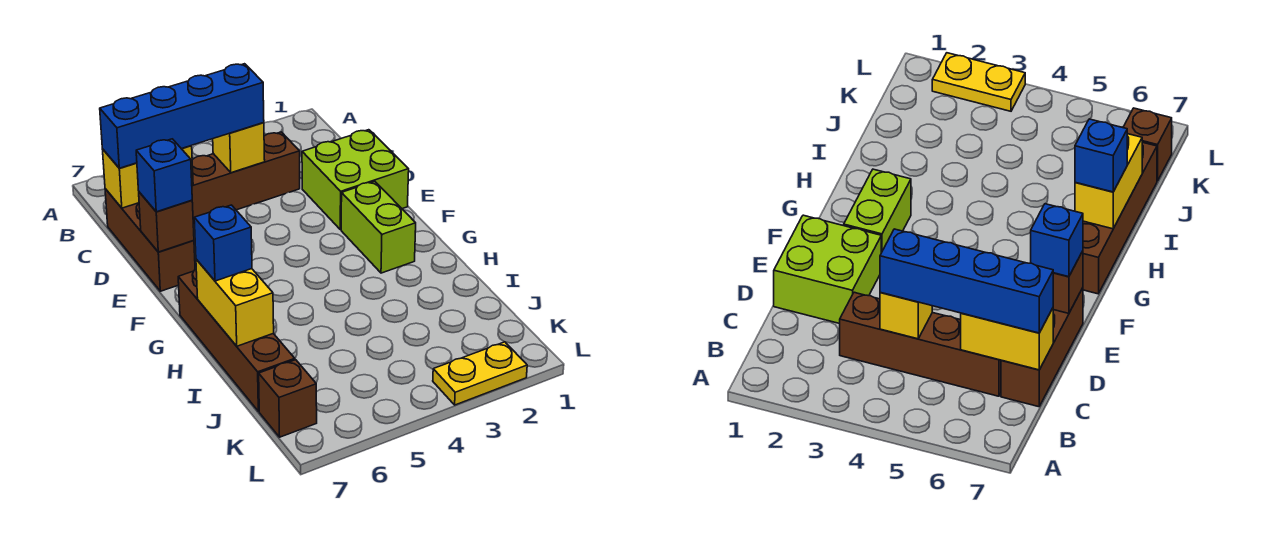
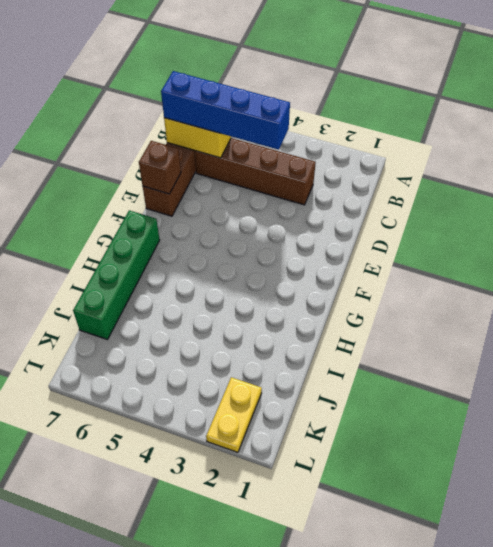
green brick G7:J7 level 1 -> brown brick G7:J7 level 1
yellow plate K2:L2 level 1 -> yellow plate L2:L3 level 1
none -> lime brick D1:E2 level 1
none -> lime brick F2:G2 level 1
none -> brown brick K7 level 1

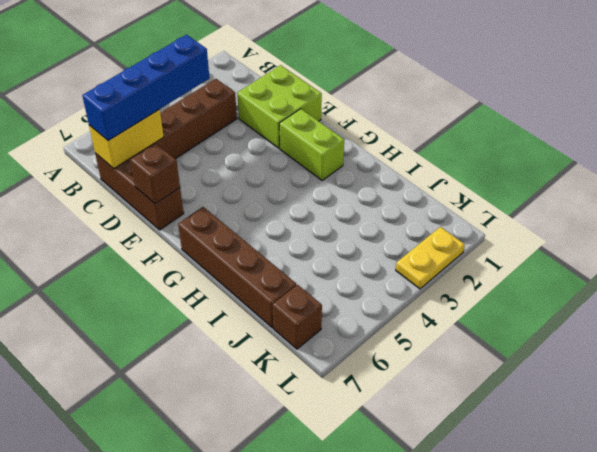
none -> yellow brick C4 level 2
none -> yellow brick H7:I7 level 2
none -> blue brick E7 level 3

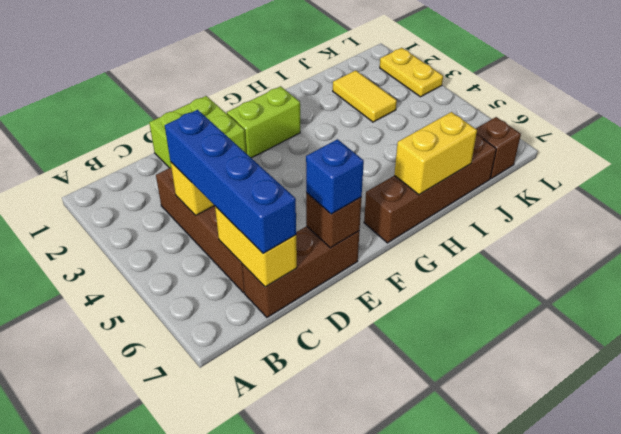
yellow tile J2:J3 level 1 -> none
none -> blue brick H7 level 3

